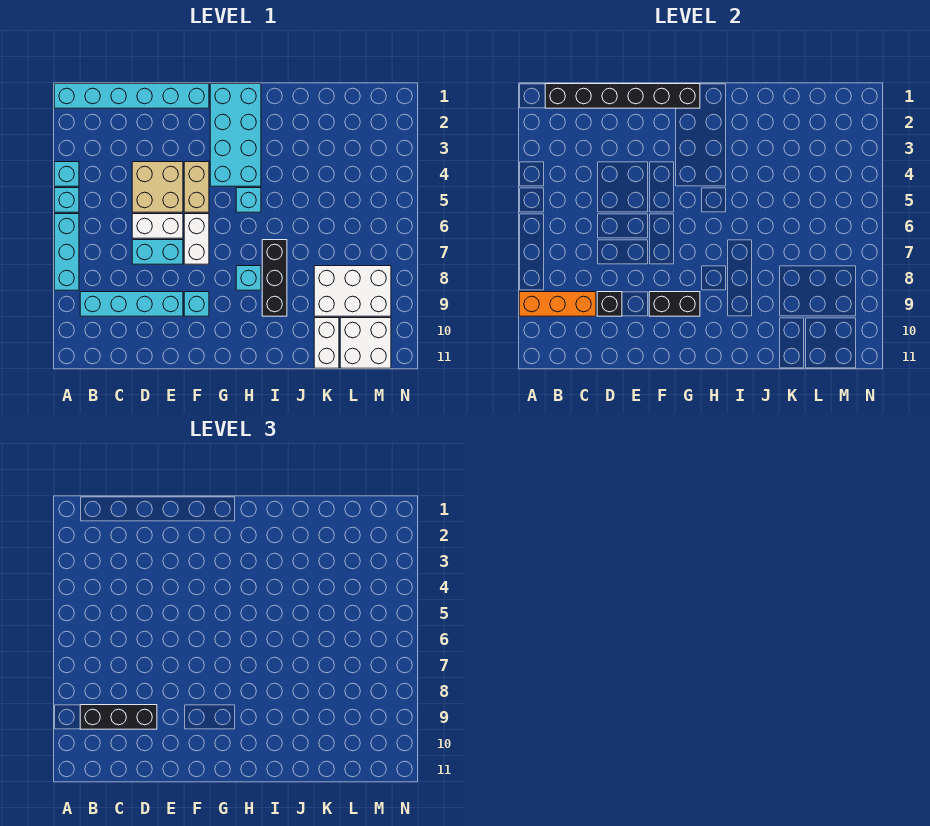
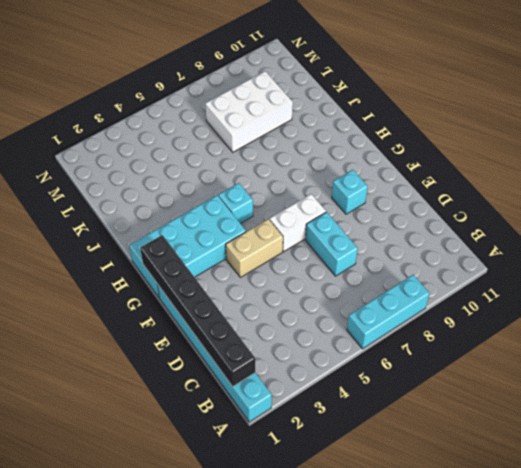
white brick K7:L9 level 1 -> white brick K8:M9 level 1
none -> cyan brick A4 level 1
none -> cyan brick A5 level 1
none -> cyan brick B9:E9 level 1

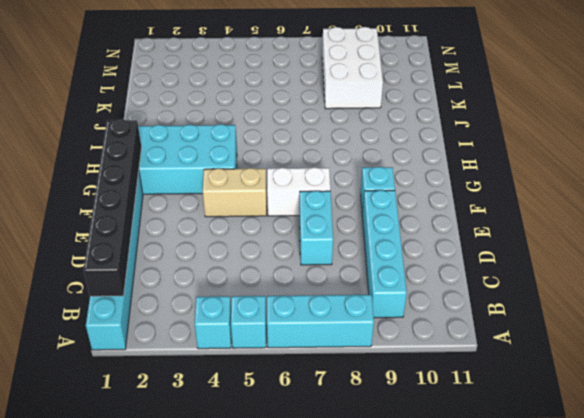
none -> tan brick D4:E5 level 1
none -> white brick D6:E6 level 1
none -> cyan brick H5 level 1

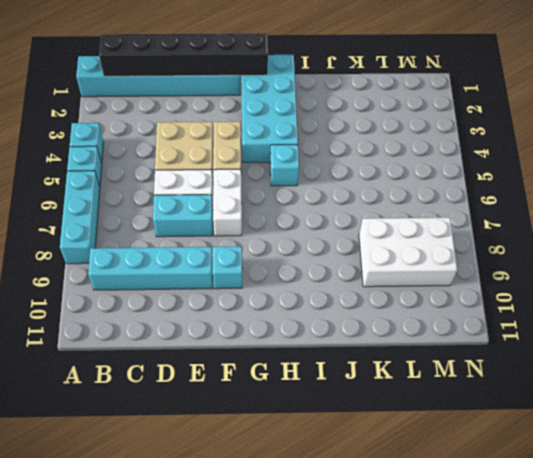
none -> cyan brick H8 level 1
none -> black brick I7:I9 level 1
none -> white brick K10:K11 level 1

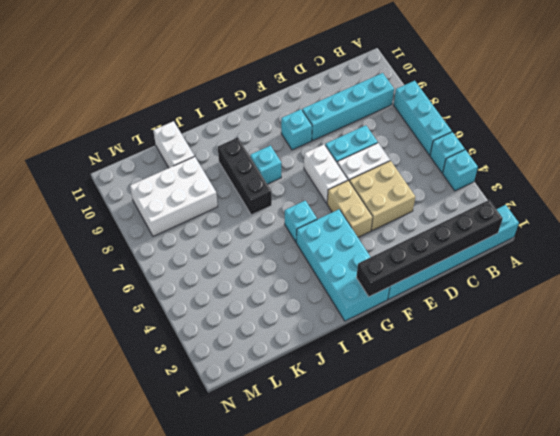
none -> white brick L10:M11 level 1
none -> orange brick A9:C9 level 2
none -> black brick D9 level 2

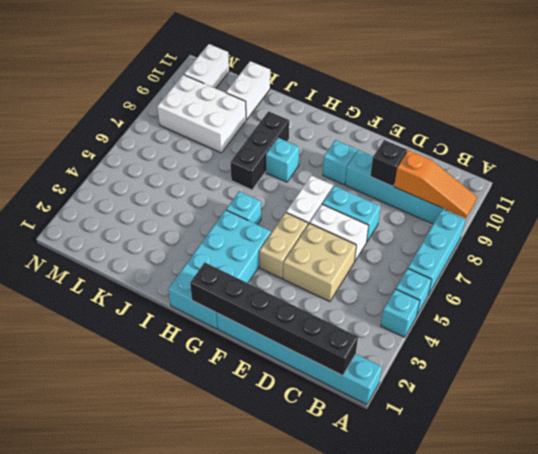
orange slope A9:C9 level 2 top C -> orange brick A9:C9 level 2
white brick M10:M11 level 1 -> white brick L10:M11 level 1
none -> black brick F9:G9 level 2
none -> black brick B9:D9 level 3

